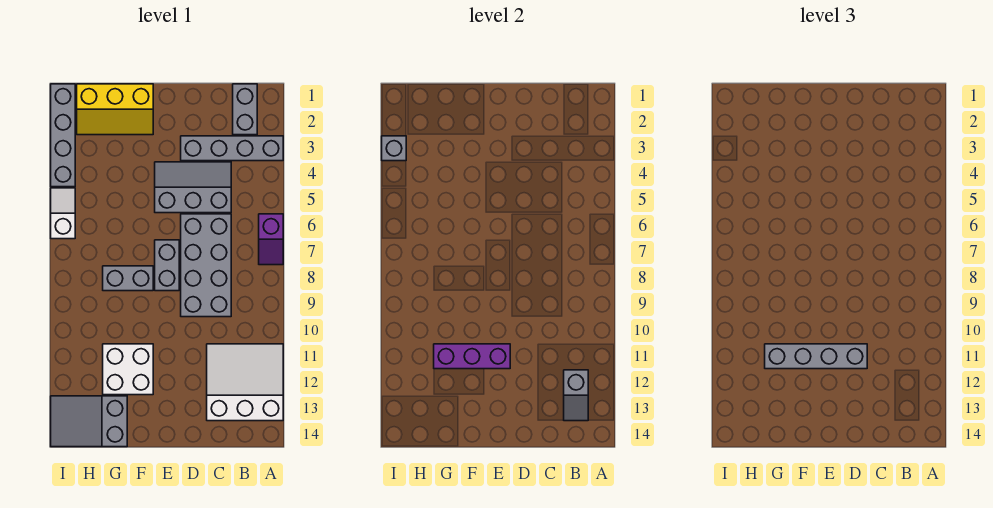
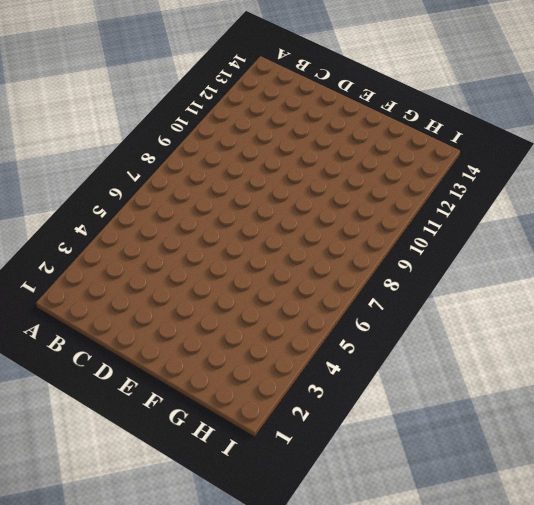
none -> grey brick A3:D3 level 1
none -> purple slope A6:A7 level 1 top 6
none -> white slope A11:C13 level 1 top 13

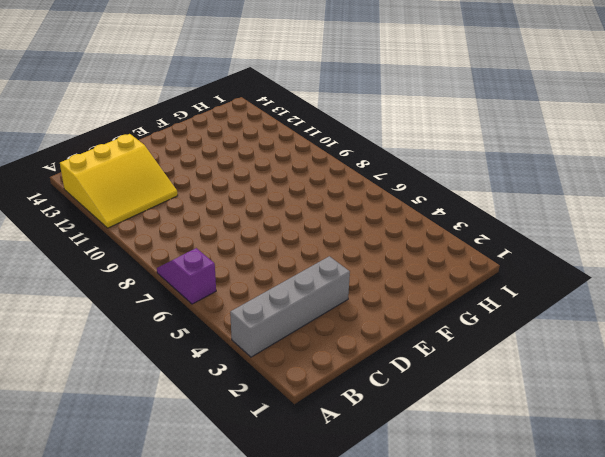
yellow slope A11:C13 level 1 top 13 -> white slope A11:C13 level 1 top 13
none -> grey brick B1:B2 level 1
none -> grey slope C4:E5 level 1 top 5
none -> grey brick C6:D9 level 1

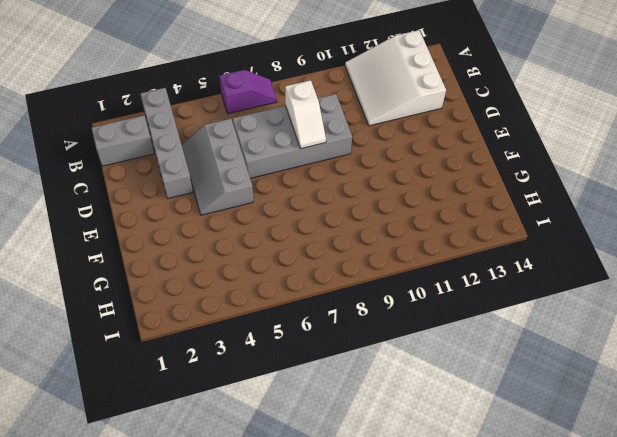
white slope C8:D8 level 2 top C -> white slope I5:I6 level 1 top 6
none -> grey brick E7:E8 level 1
none -> yellow slope F1:H2 level 1 top 1
none -> grey brick F8:G8 level 1

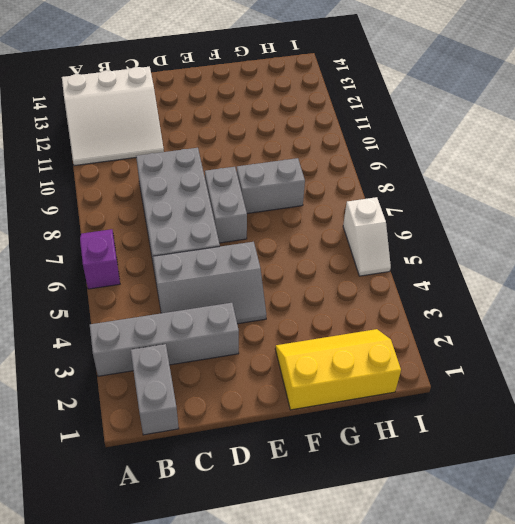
none -> white brick F11:G12 level 1
none -> grey slope G13:I14 level 1 top G
none -> grey brick I1:I4 level 1

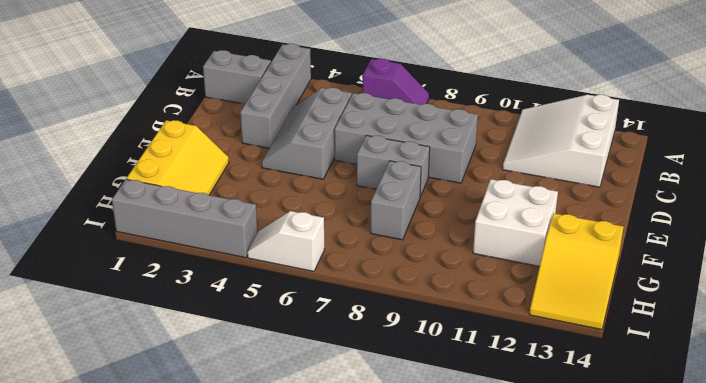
yellow slope G13:I14 level 1 top G -> grey slope G13:I14 level 1 top G
none -> grey slope B12:B13 level 2 top 12
none -> purple brick E11:G11 level 2
none -> grey brick I3 level 2

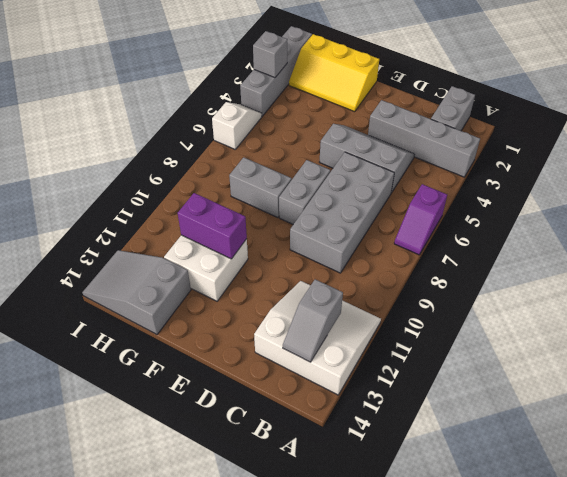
purple brick F11:G11 level 2 -> purple brick E11:G11 level 2
none -> grey brick D11:G11 level 3

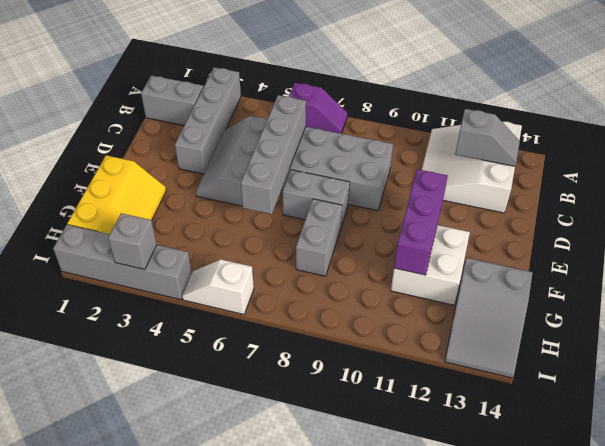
grey brick C6:F6 level 2 -> grey brick D11:G11 level 3

